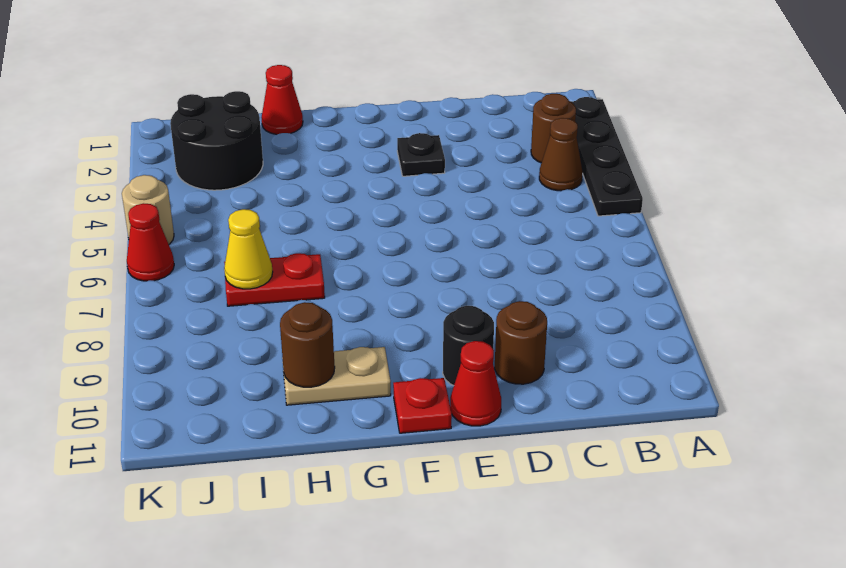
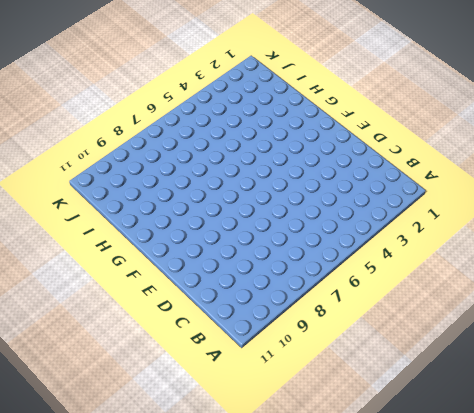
none -> black plate A2:A5 level 1
none -> brown round brick B3 level 1
none -> brown cone B4 level 1

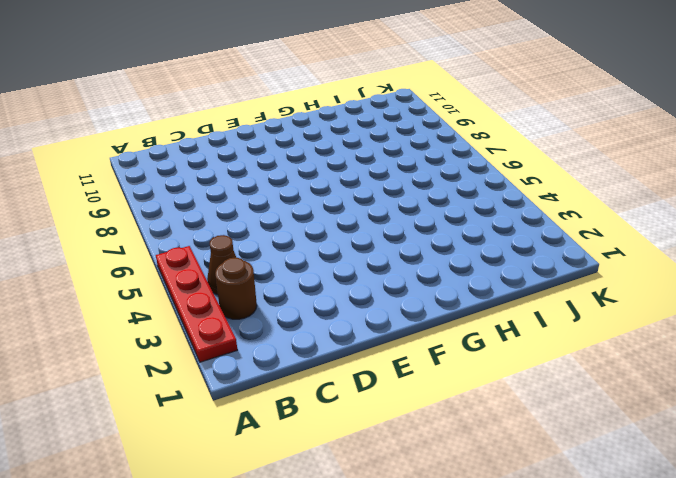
red plate A2:A5 level 1 -> black plate A2:A5 level 1
none -> brown round brick D10 level 1
none -> black plate E3 level 1
none -> black round brick E10 level 1

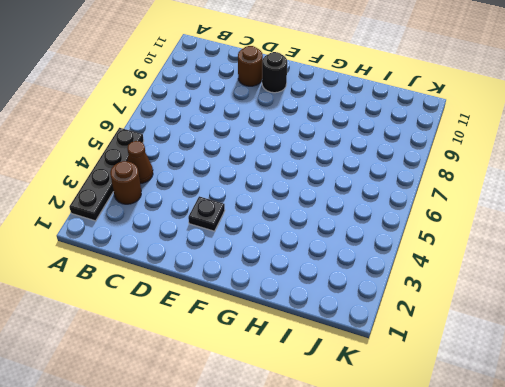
none -> red cone E11 level 1
none -> red plate F11 level 1
none -> tan plate G10:H10 level 1

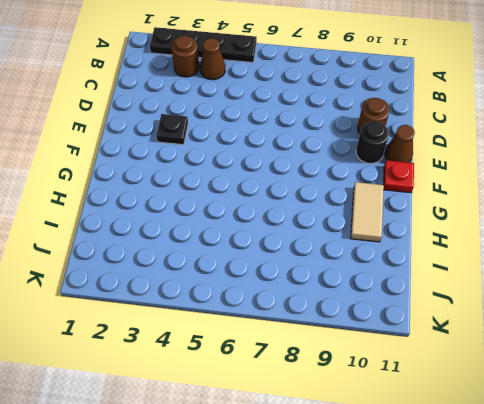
brown cone E11 level 1 -> red cone E11 level 1
tan tile G10:H10 level 1 -> tan plate G10:H10 level 1
none -> red cone H1 level 1
none -> red plate H7:I7 level 1
none -> black round brick I2:J3 level 1

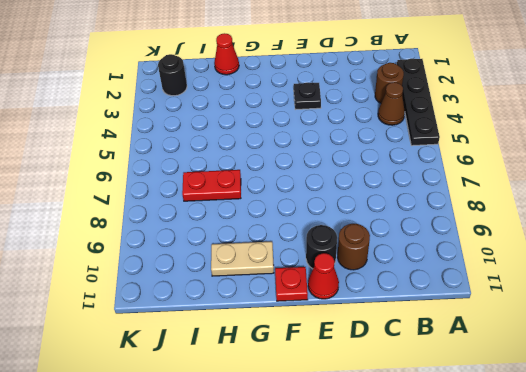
black round brick J2 level 1 -> black round brick I2:J3 level 1
none -> tan round brick K5 level 1
none -> red cone K6 level 1
none -> brown round brick H10 level 2

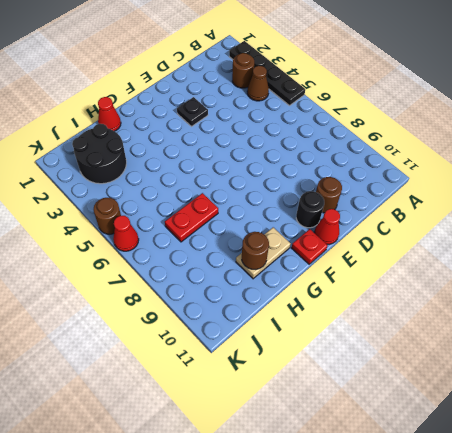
brown round brick K5 level 1 -> tan round brick K5 level 1
none -> yellow cone I7 level 2

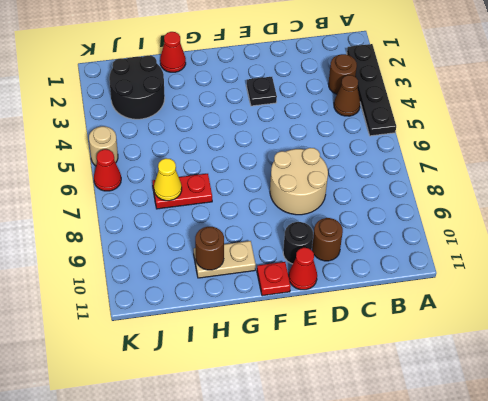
tan round brick D7:E8 level 1 -> none

